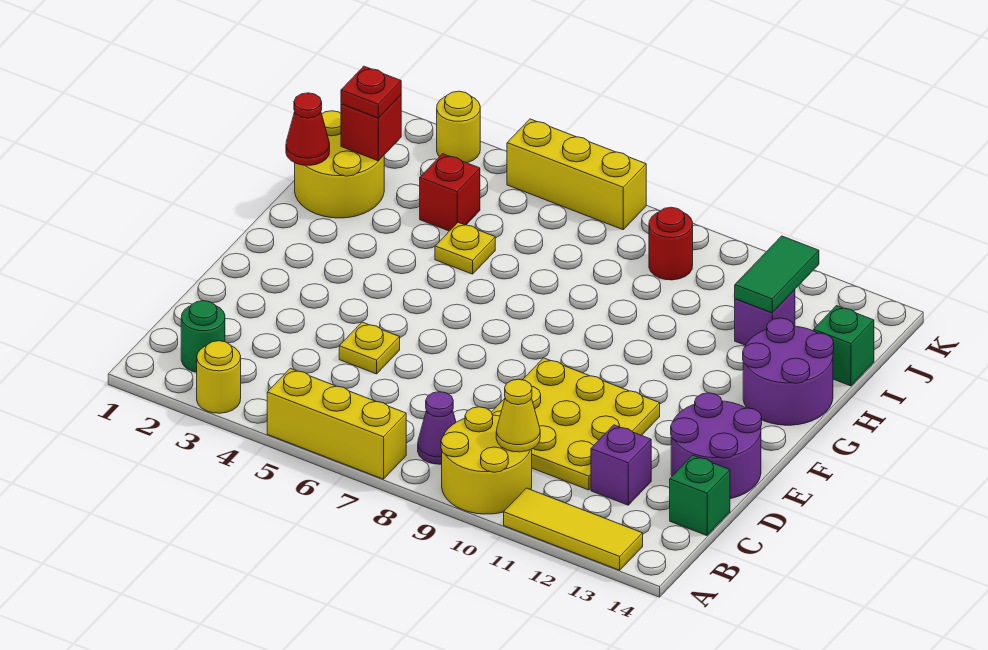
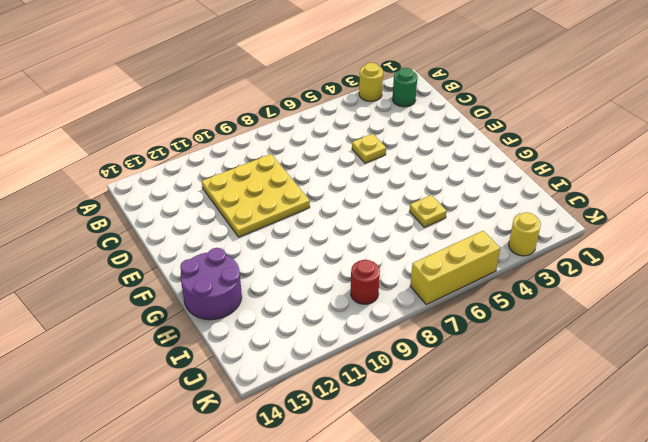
none -> yellow brick A5:A7 level 1
none -> yellow round brick A9:B10 level 1
none -> yellow tile A11:A13 level 1

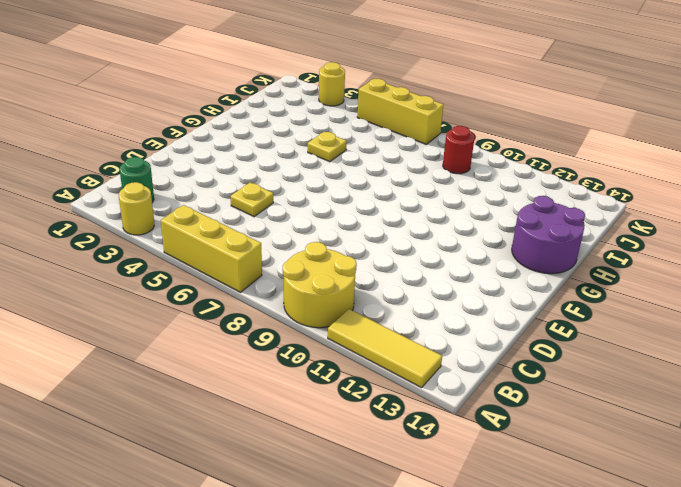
none -> purple cone B8 level 1
none -> yellow plate C9:E11 level 1
none -> purple brick C12 level 1

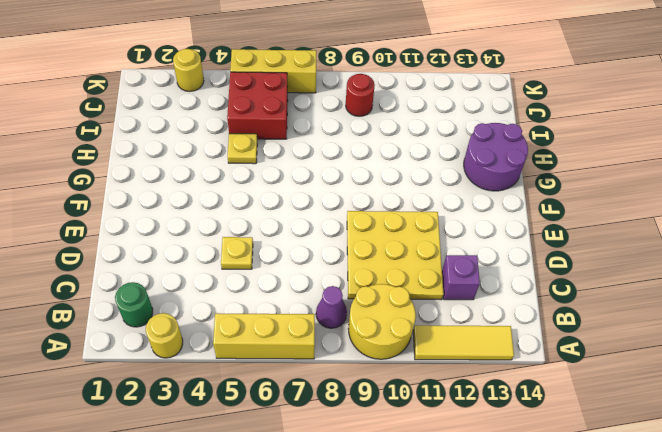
red brick I5:J6 level 1 -> none
none -> green brick C14 level 1
none -> purple round brick D13:E14 level 1
none -> yellow round brick H1:I2 level 1

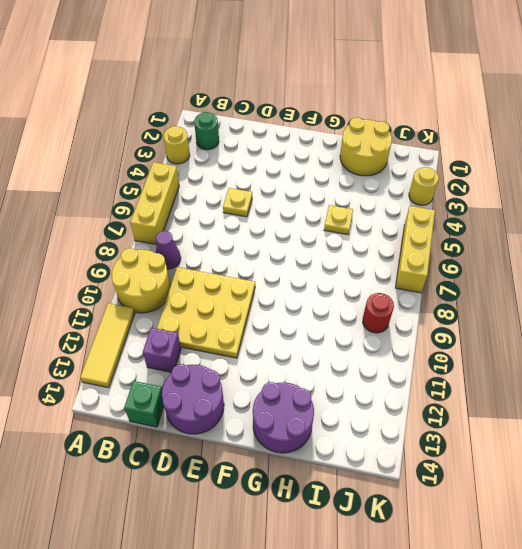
none -> red brick I4 level 1
none -> purple brick I12 level 1
none -> green brick I14 level 1

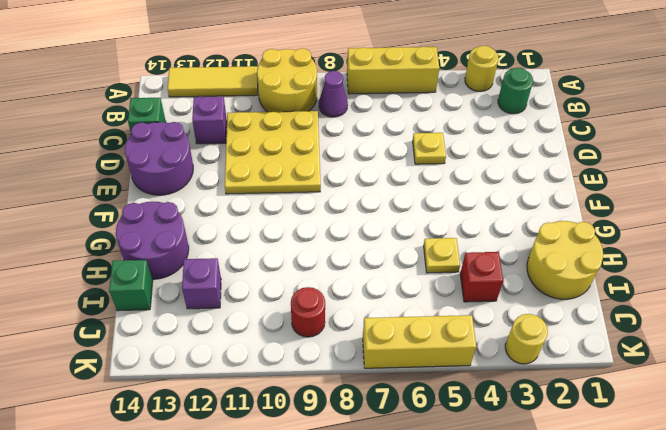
none -> yellow cone B10 level 2
none -> red cone H1 level 2
none -> red brick I2 level 2

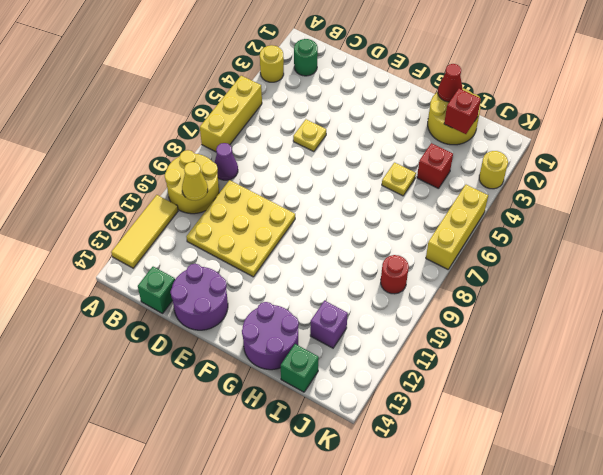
none -> purple brick C12 level 1
none -> green tile I12:J12 level 2
none -> red plate I2 level 3

